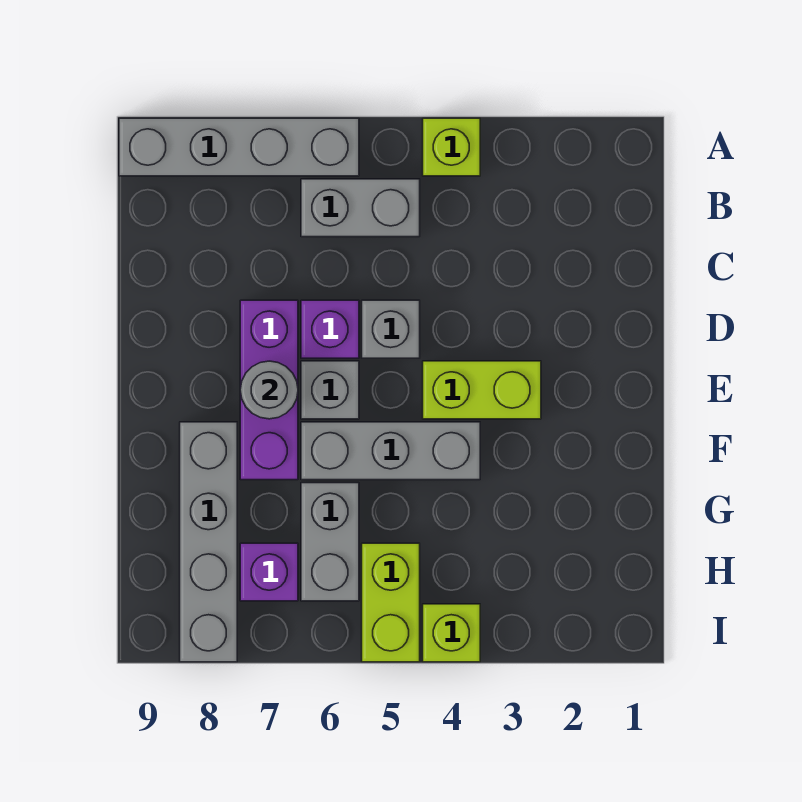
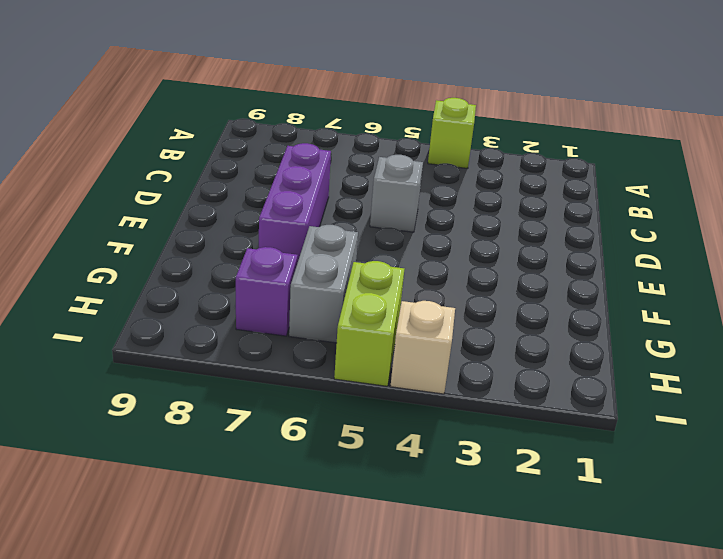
tan brick I4 level 1 -> lime brick I4 level 1
none -> grey brick A6:A9 level 1
none -> grey brick B5:B6 level 1
none -> purple brick D6 level 1

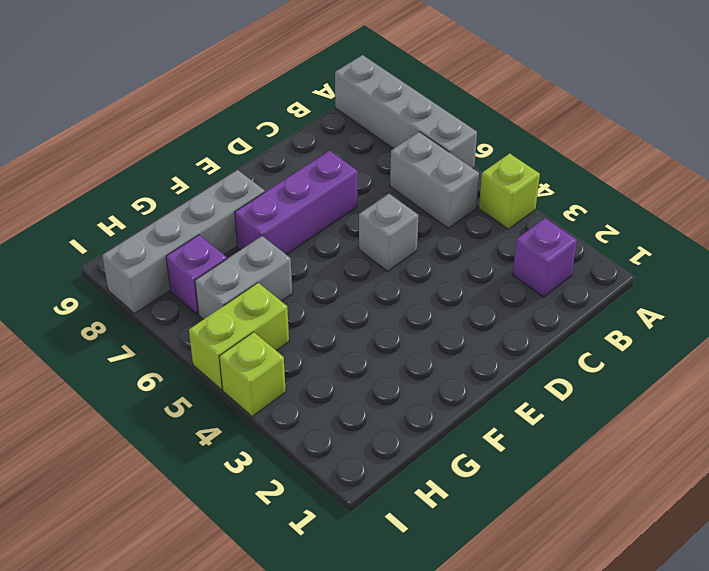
purple brick B2 level 1 -> purple brick D6 level 1
none -> lime brick E3:E4 level 1
none -> grey brick E6 level 1
none -> grey brick F4:F6 level 1

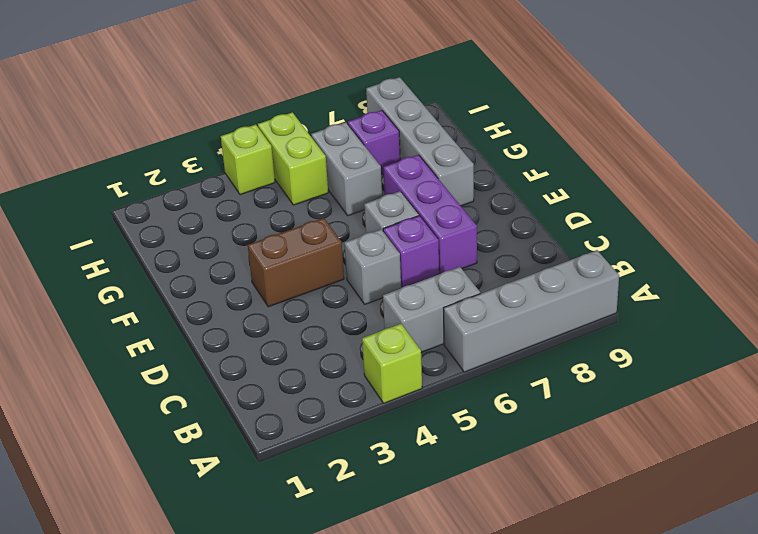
brown brick E3:E4 level 1 -> lime brick E3:E4 level 1
none -> grey brick F4:F6 level 1
none -> grey round brick E7 level 2

